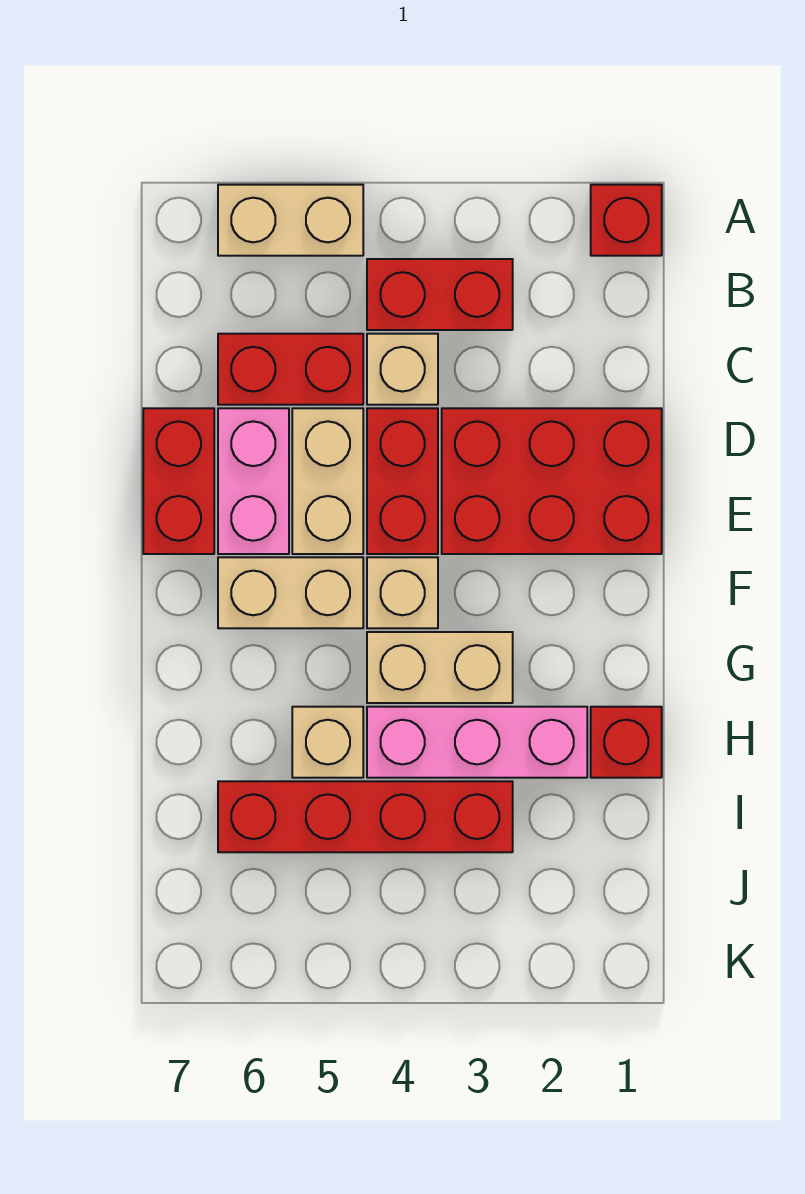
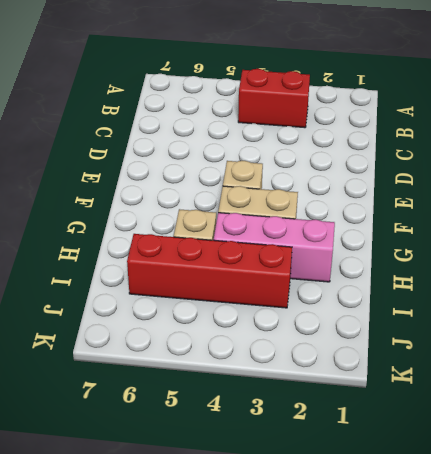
none -> red brick A1 level 1
none -> tan brick A5:A6 level 1
none -> tan brick C4 level 1

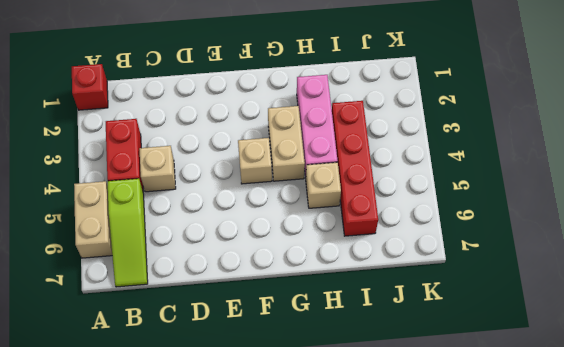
lime slope B5:B7 level 1 top 5 -> none
none -> red brick C5:C6 level 1
none -> red brick D1:E3 level 1
none -> red brick D4:E4 level 1

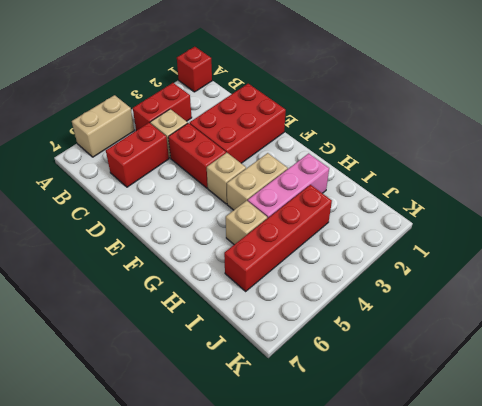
none -> tan brick D5:E5 level 1
none -> pink brick D6:E6 level 1
none -> red brick D7:E7 level 1

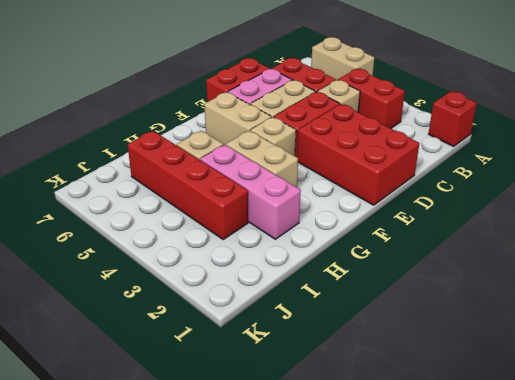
none -> red brick H1 level 1

